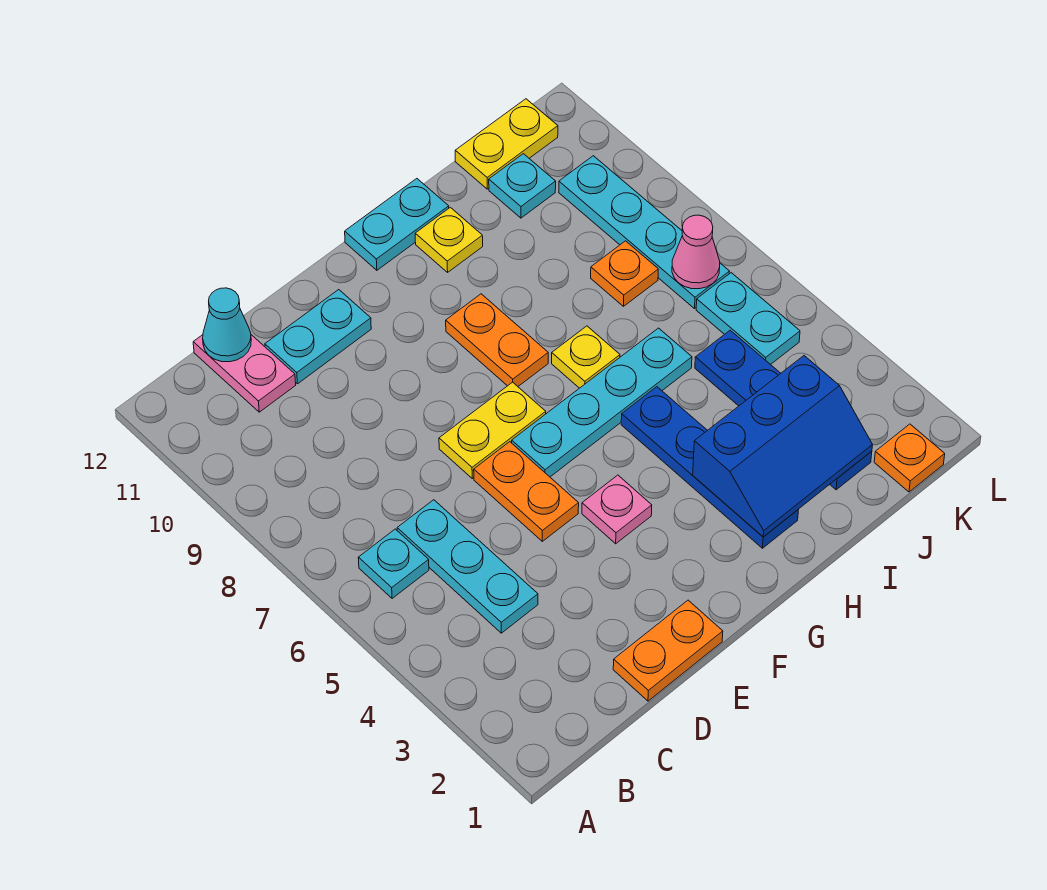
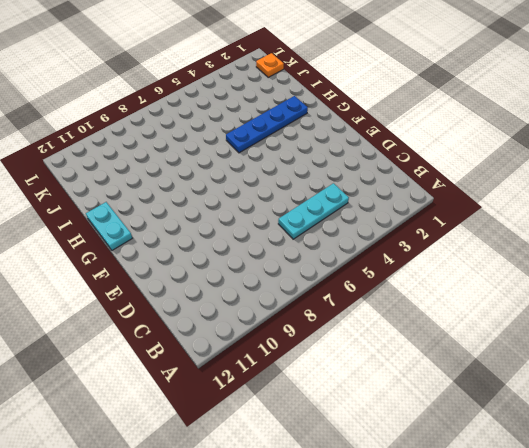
none -> cyan plate B6 level 1
none -> pink plate C11:C12 level 1
none -> orange plate D1:E1 level 1

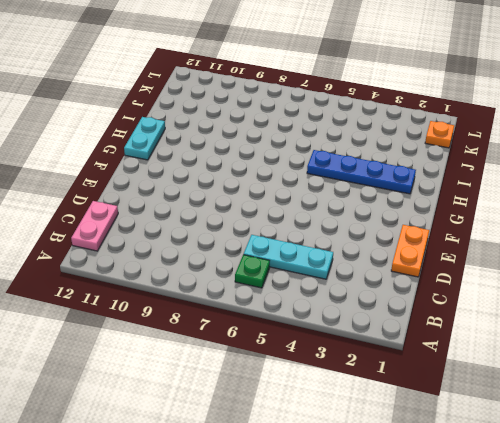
green plate B6 level 1 -> cyan plate B6 level 1
pink plate B12:C12 level 1 -> pink plate C11:C12 level 1
none -> cyan plate D11:E11 level 1
none -> orange plate E5:E6 level 1
none -> yellow plate E7:F7 level 1

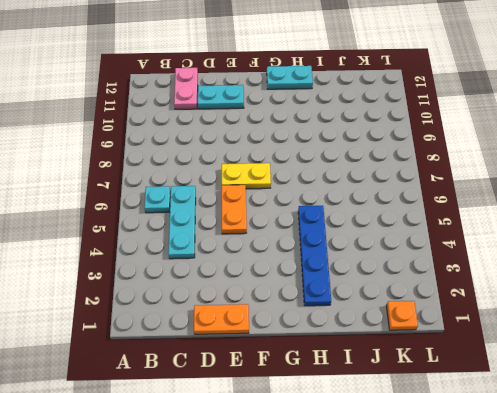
none -> pink plate F4 level 1
none -> cyan plate F6:I6 level 1
none -> orange plate G8:G9 level 1

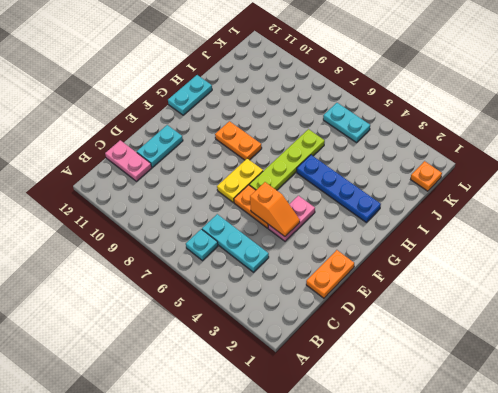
pink plate E4:F4 level 1 -> pink plate F4 level 1
orange slope E4:E5 level 2 top 5 -> none
lime plate F6:I6 level 1 -> cyan plate F6:I6 level 1
none -> yellow plate H7 level 1
none -> yellow plate H11 level 1
none -> blue plate J2:J5 level 1

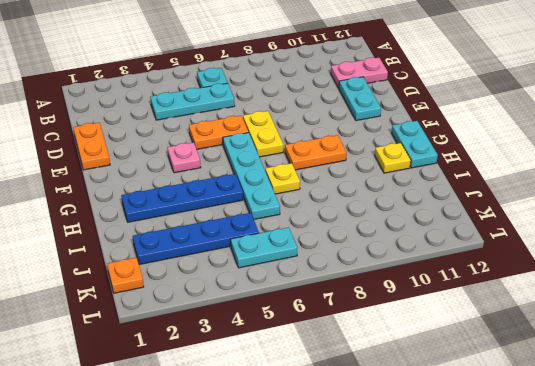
none -> orange plate J8 level 1
none -> cyan plate J11 level 1
none -> yellow plate J12:K12 level 1

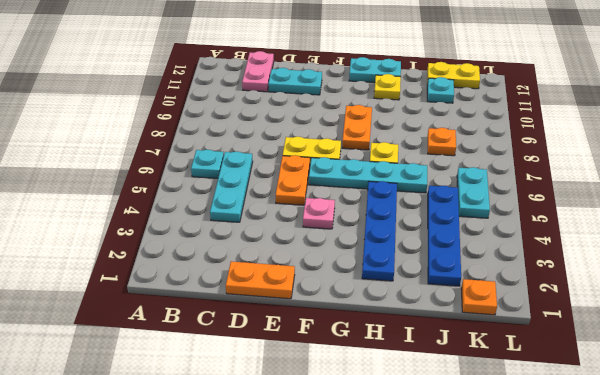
none -> cyan plate K7:K10 level 1
none -> cyan cone C12 level 2
none -> blue slope H2:J3 level 2 top 3

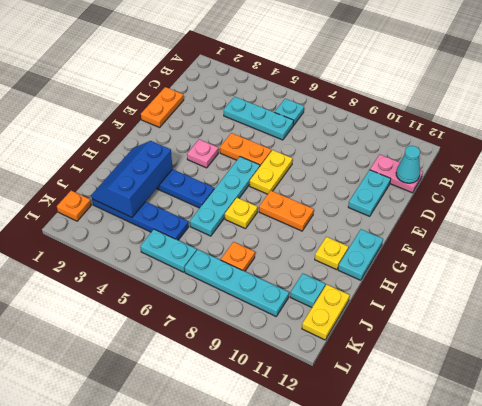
none -> pink cone K7 level 2

